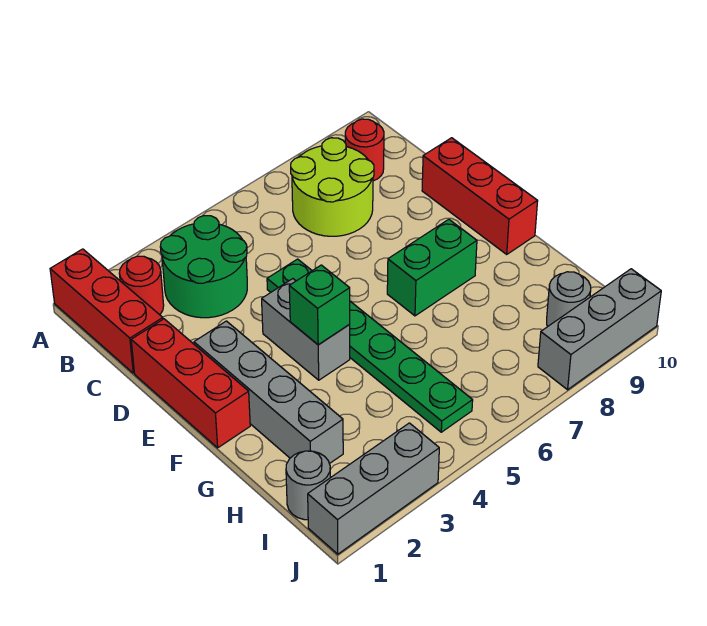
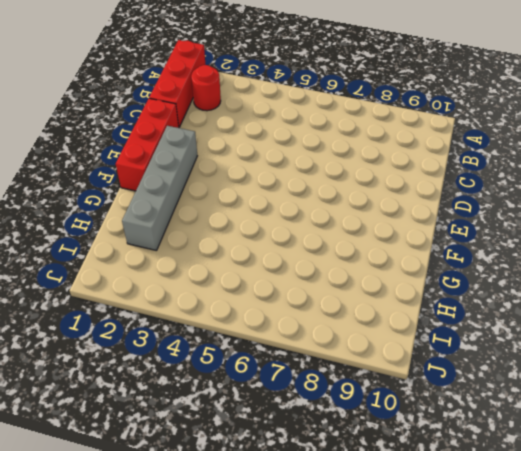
none -> green round brick B3:C4 level 1
none -> lime round brick B7:C8 level 1
none -> red round brick B9 level 1

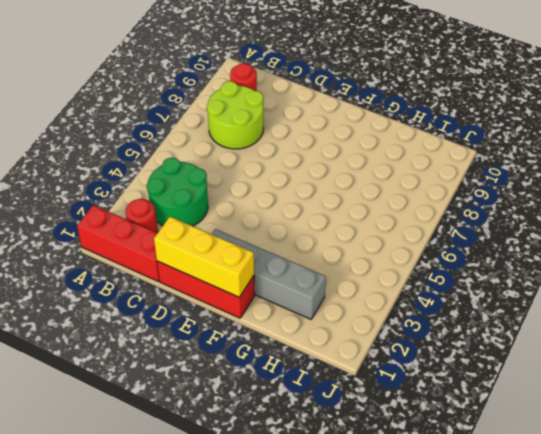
yellow brick D1:F1 level 2 -> none
none -> green plate D5:I5 level 1
none -> red brick D10:F10 level 1
none -> grey brick E4:F4 level 1

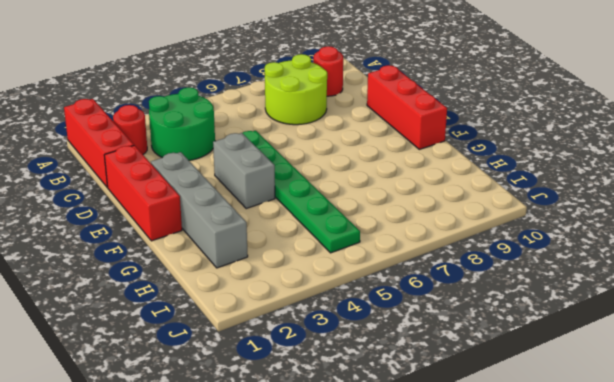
none -> green brick F7:F8 level 1
none -> grey round brick I1 level 1
none -> grey round brick I9 level 1

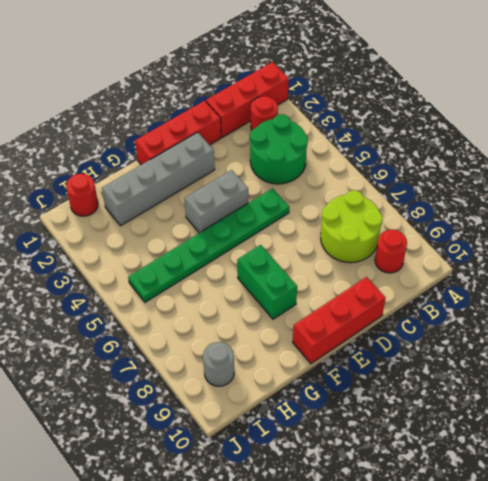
red round brick I1 level 1 -> grey round brick I1 level 1
none -> grey brick J1:J3 level 1
none -> grey brick J8:J10 level 1
none -> green brick F4 level 2

